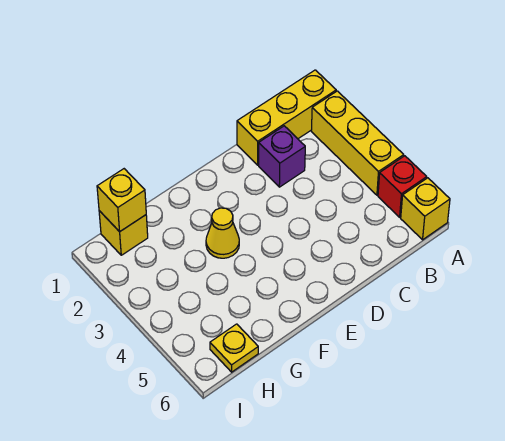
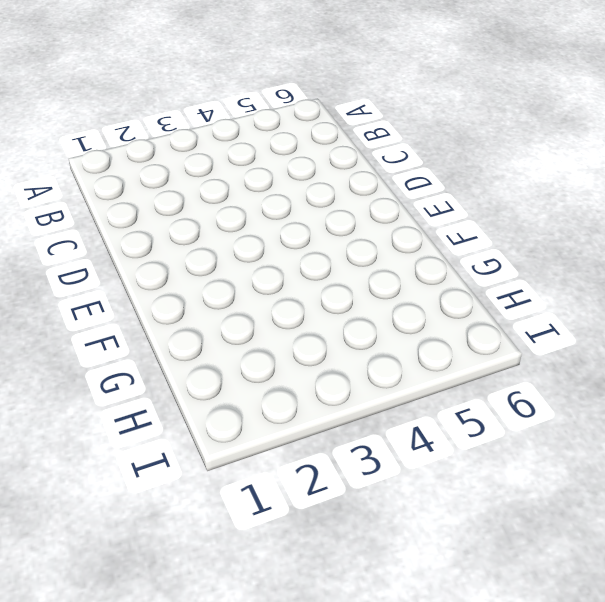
none -> yellow brick A1:C1 level 1
none -> yellow brick A2:A4 level 1

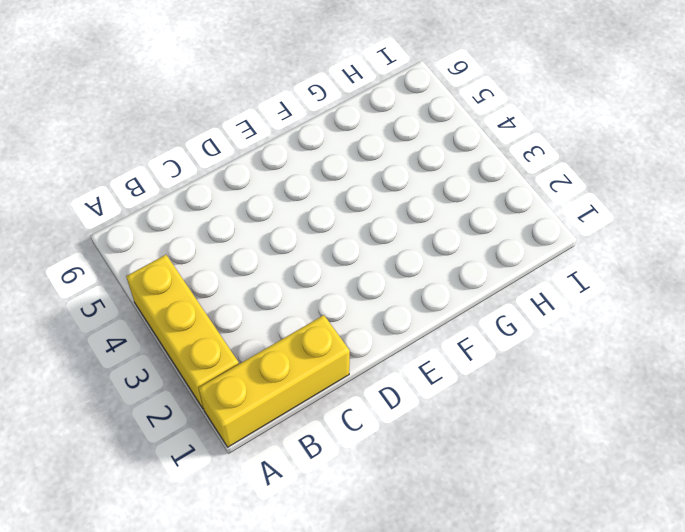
none -> red brick A5 level 1
none -> yellow brick A6 level 1

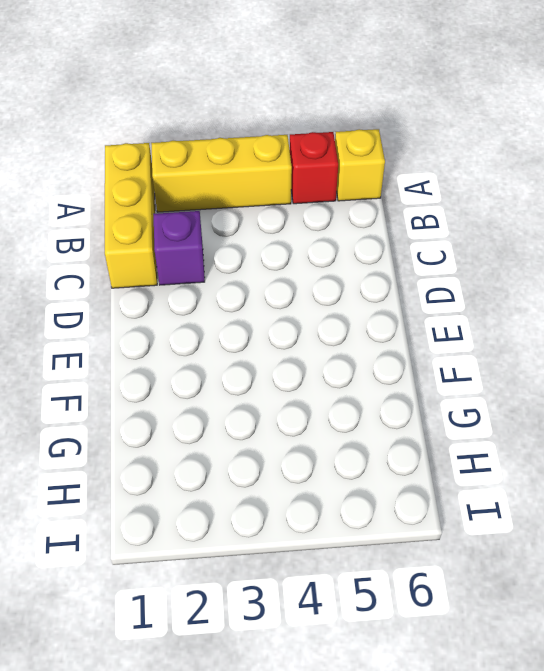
none -> yellow cone F3 level 1
none -> yellow brick H1 level 1

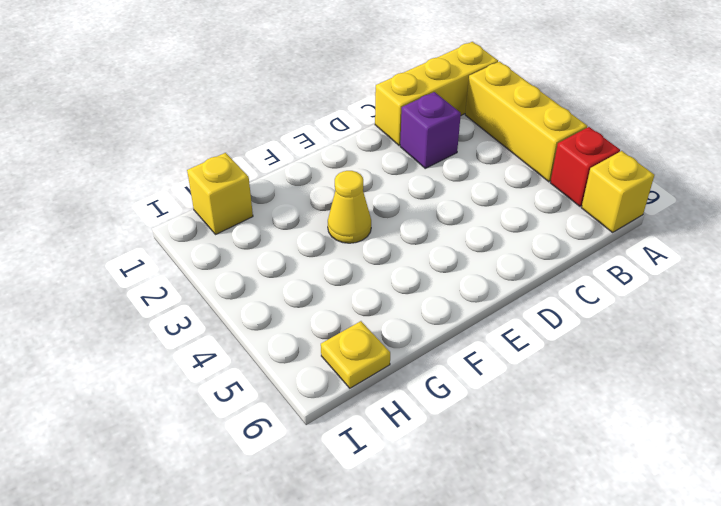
none -> yellow brick H1 level 2

